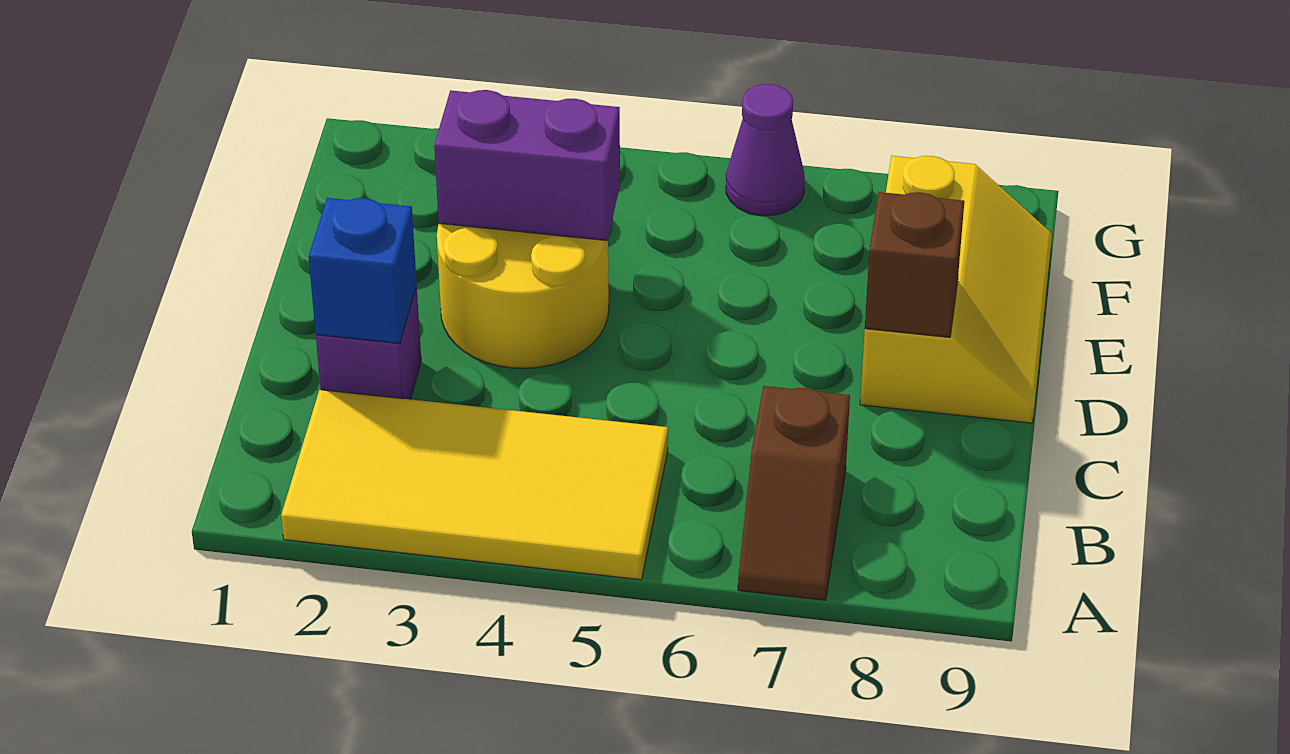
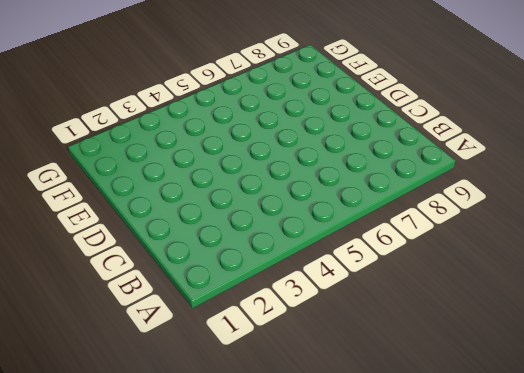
none -> yellow tile A2:B5 level 1
none -> brown slope A7:B7 level 1 top B

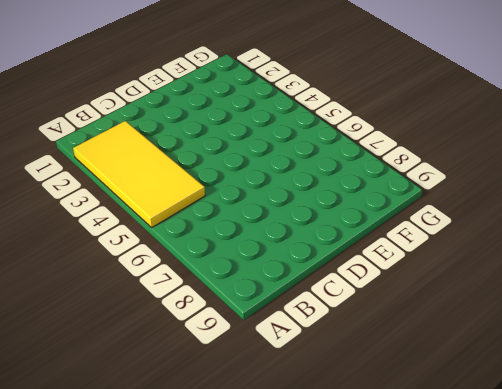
none -> brown slope A7:B7 level 1 top B
none -> purple brick C2 level 1

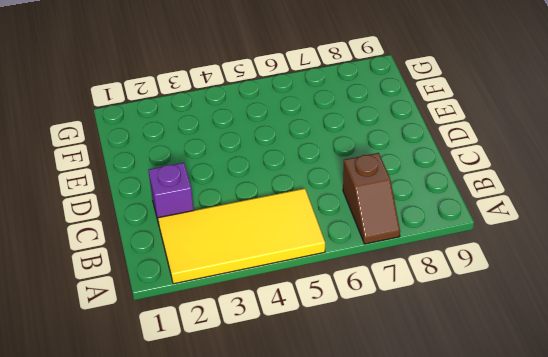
none -> yellow round brick D3:E4 level 1
none -> yellow slope D8:F9 level 1 top 8

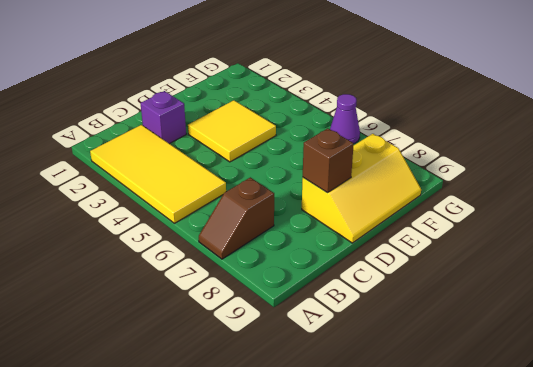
yellow tile D3:E4 level 1 -> yellow round brick D3:E4 level 1
none -> blue brick C2 level 2
none -> purple brick E3:E4 level 2

